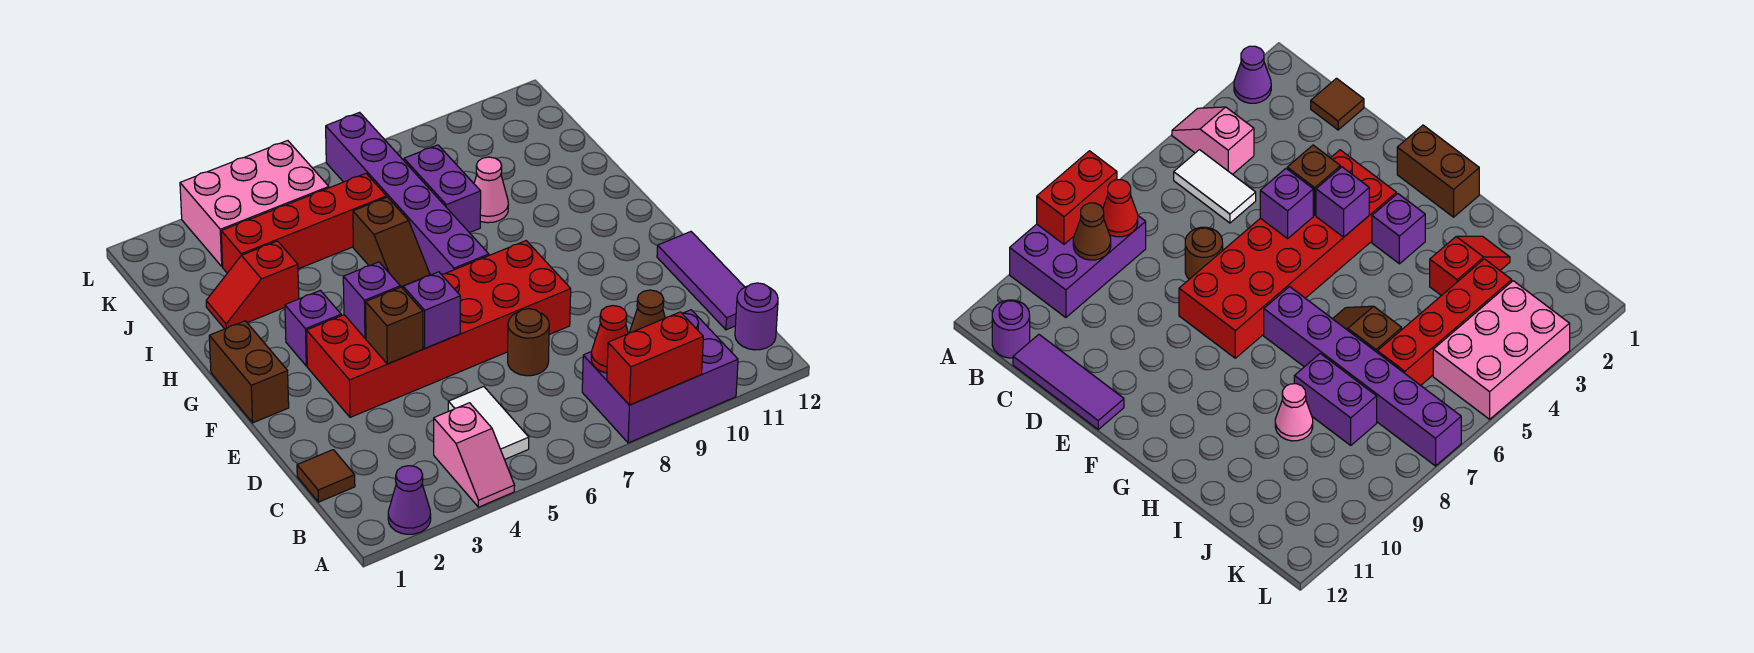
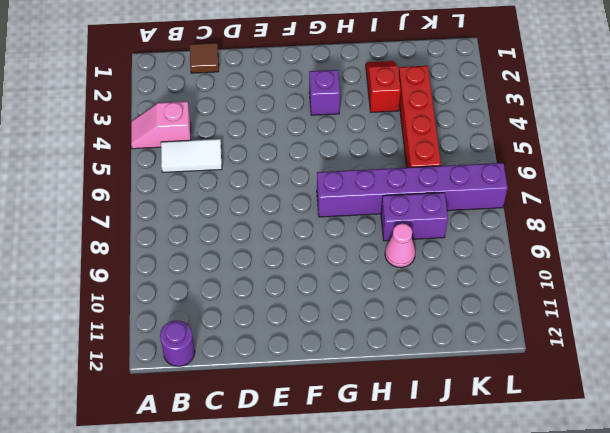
none -> purple cone A2 level 1
none -> purple brick A8:B10 level 1
none -> purple tile C12:E12 level 1

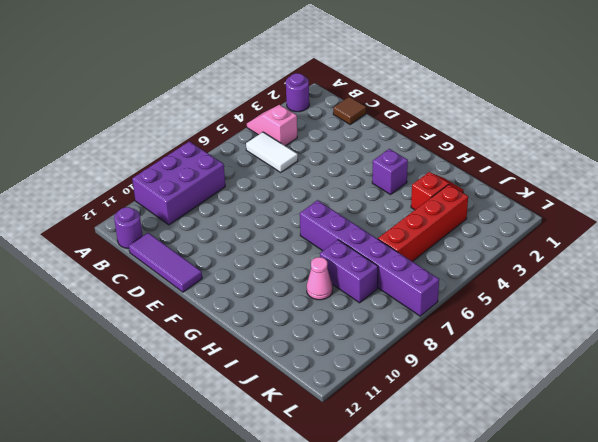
purple round brick A2 level 1 -> purple cone A2 level 1
none -> brown round brick D7 level 1
none -> red brick E3:F8 level 1
none -> brown brick F1:G1 level 1

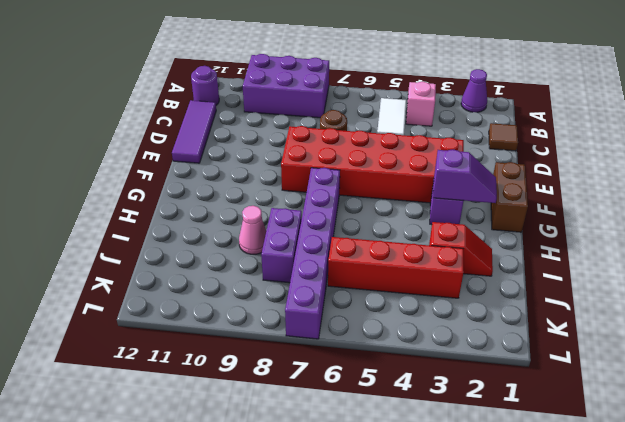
purple slope G2:G3 level 2 top 3 -> none
none -> brown slope H6:I6 level 1 top I
none -> pink brick K3:L5 level 1
none -> red brick A8:A9 level 2

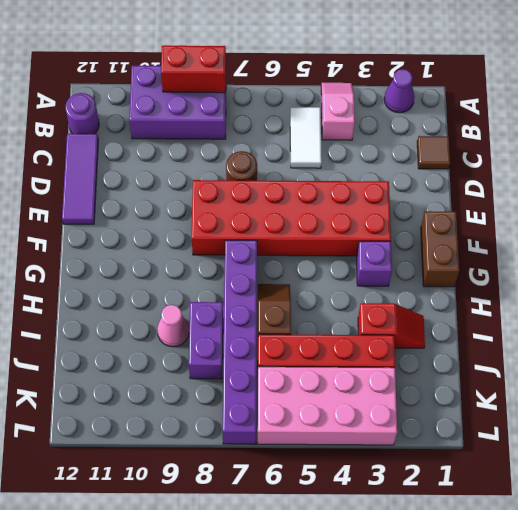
pink brick K3:L6 level 1 -> pink brick K3:L5 level 1
none -> red cone B8 level 2
none -> brown cone B9 level 2
none -> brown brick E4 level 2

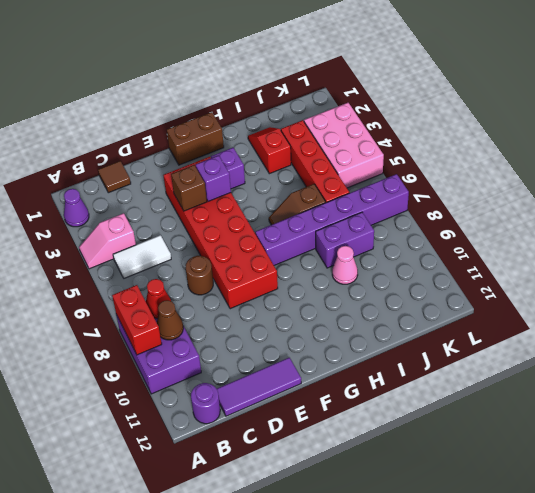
none -> purple brick E5 level 2

